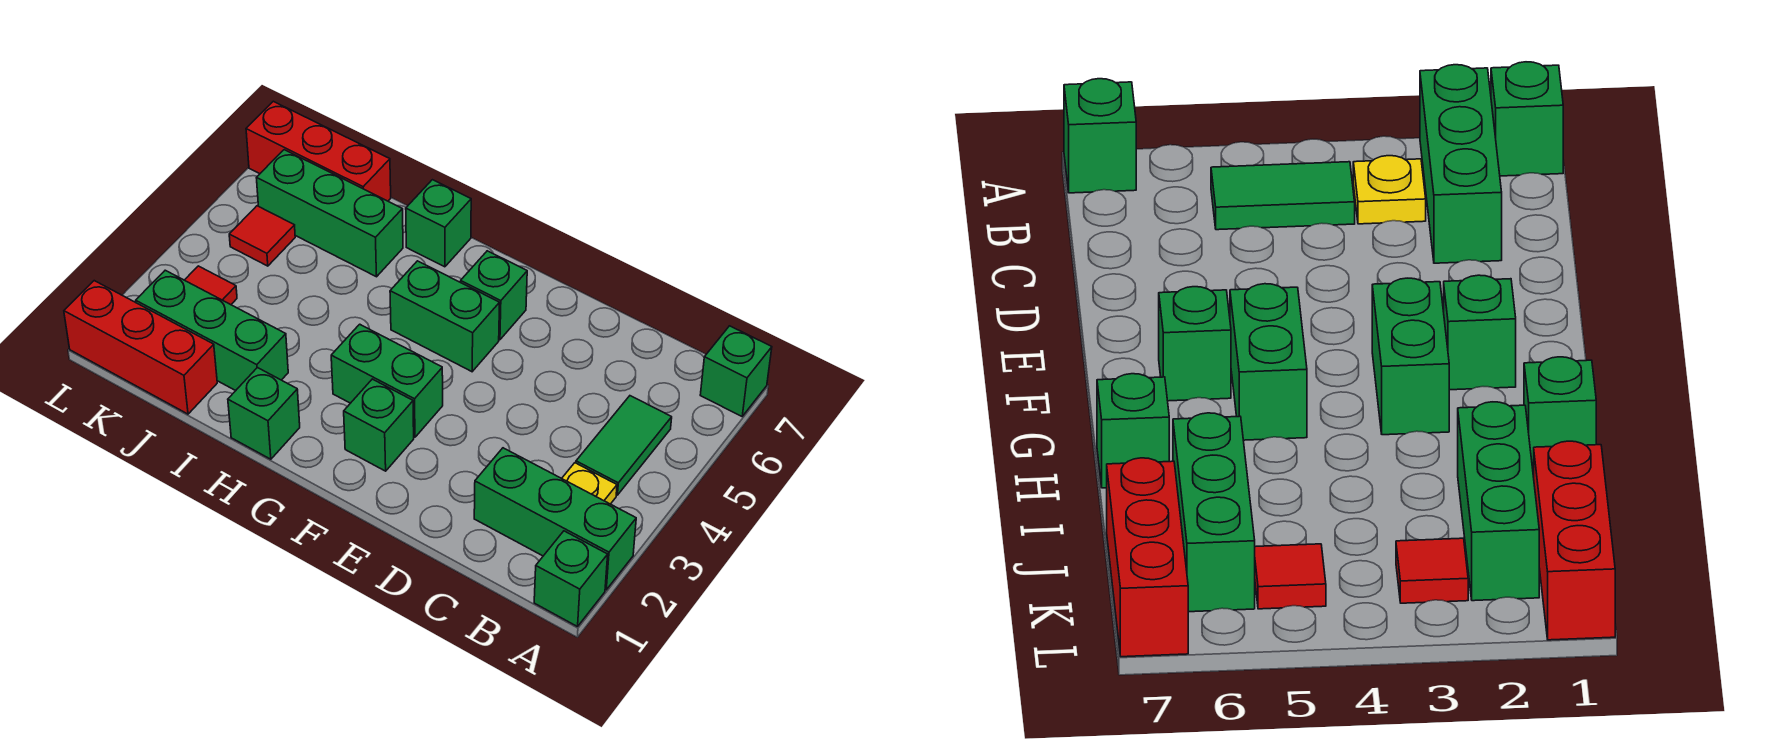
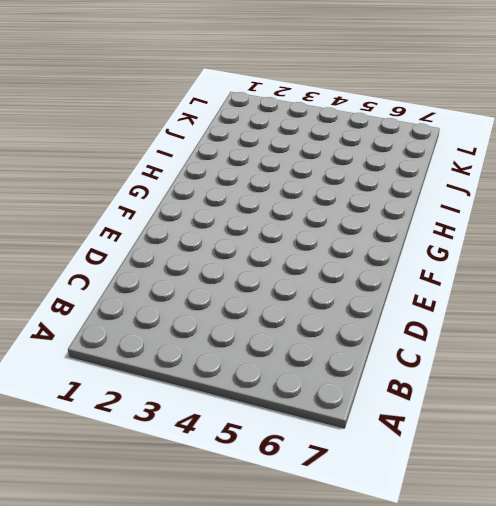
none -> green brick A1 level 1
none -> green brick A2:C2 level 1
none -> green brick A7 level 1

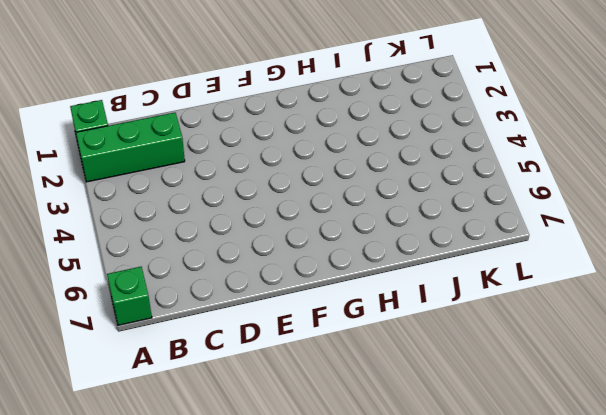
none -> yellow plate B3 level 1
none -> green tile B4:B5 level 1
none -> green brick F2 level 1

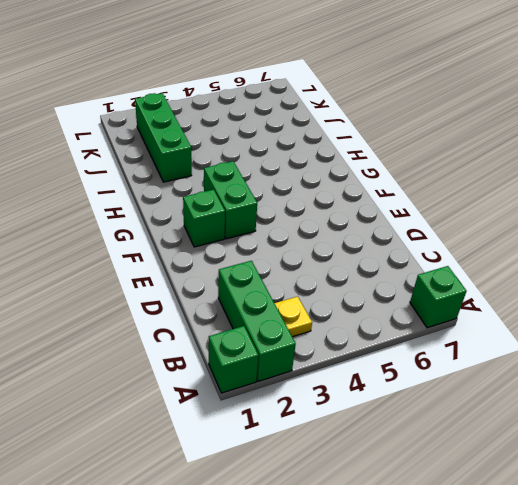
none -> green tile B4:B5 level 1
none -> green brick F5:G5 level 1
none -> green brick F6 level 1

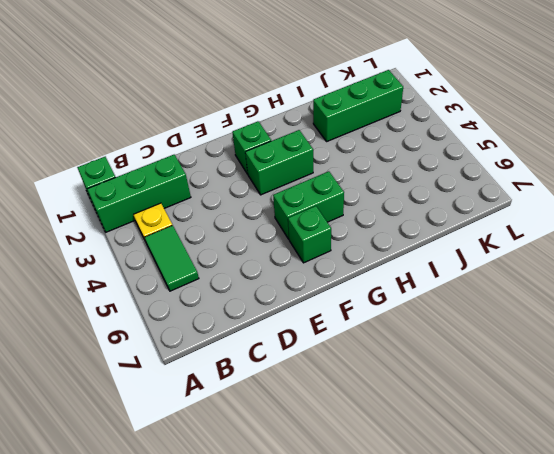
none -> green brick A7 level 1
none -> green brick H1 level 1
none -> green brick H7 level 1

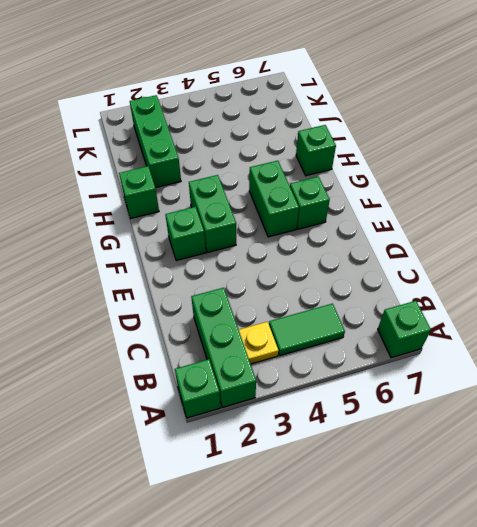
none -> green brick I6:K6 level 1
none -> red brick J1:L1 level 1
none -> red brick J7:L7 level 1

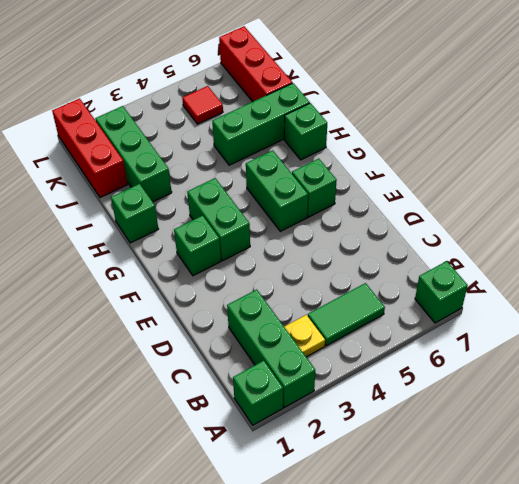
green brick I5:I7 level 1 -> green brick I6:K6 level 1
none -> red tile K3 level 1

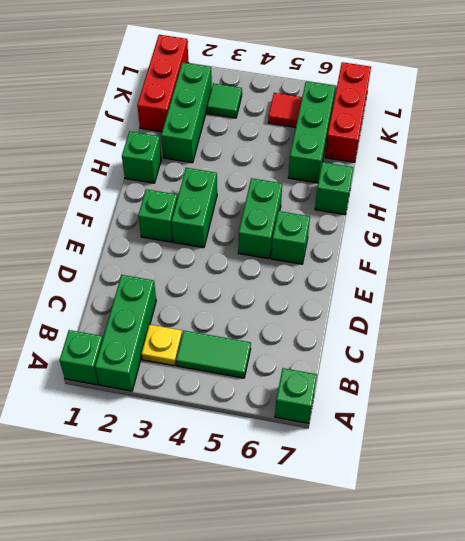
green tile K3 level 1 -> red tile K3 level 1

